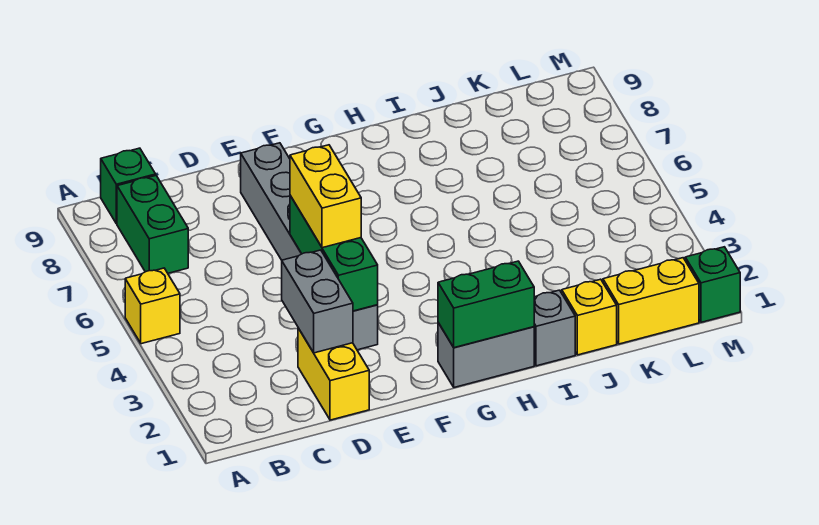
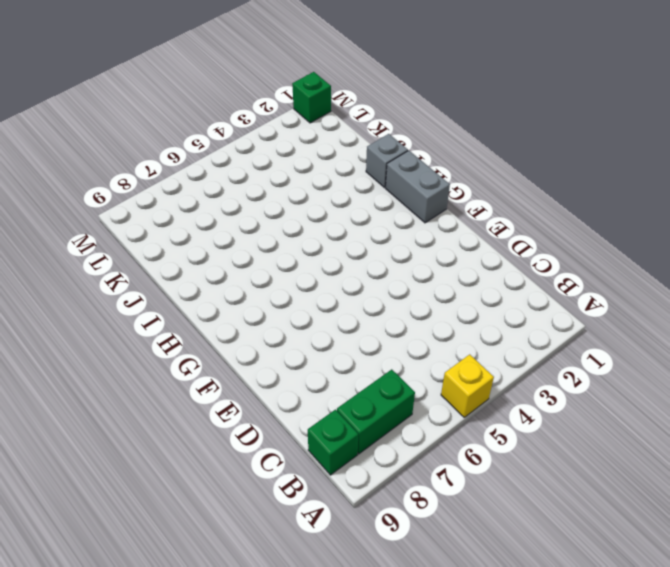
none -> yellow brick D1:D2 level 1
none -> grey brick E3:E8 level 1
none -> yellow brick J1 level 1

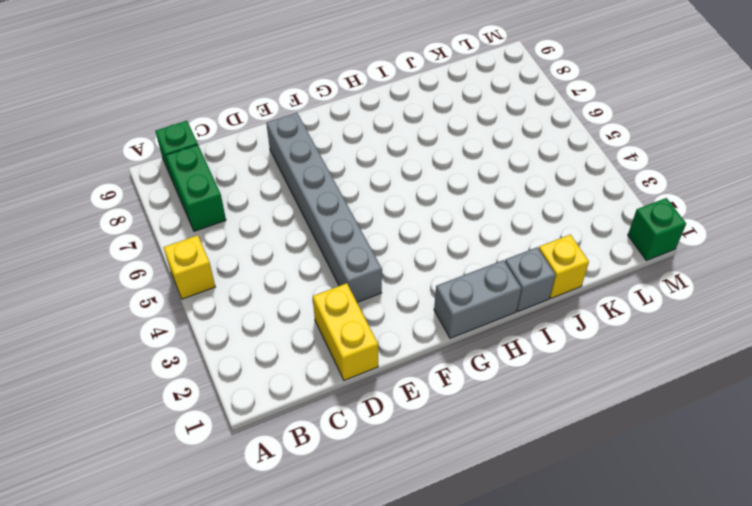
none -> yellow brick K1:L1 level 1
none -> grey brick D2:D3 level 2
none -> green brick E3:E5 level 2

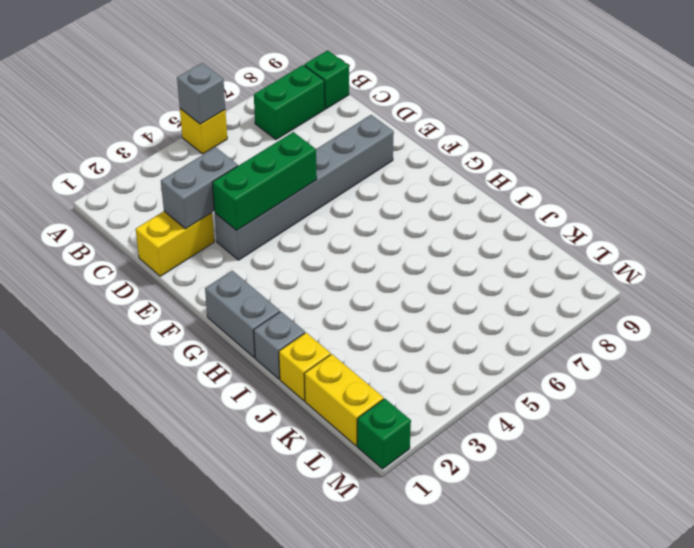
grey brick A5 level 2 -> none
none -> green brick G1:H1 level 2
none -> yellow brick E4:E5 level 3

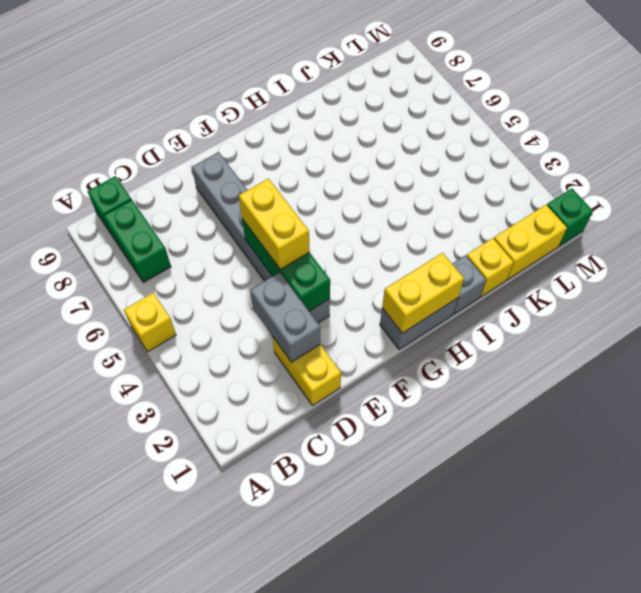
yellow brick G1:H1 level 2 -> green brick G1:H1 level 2

